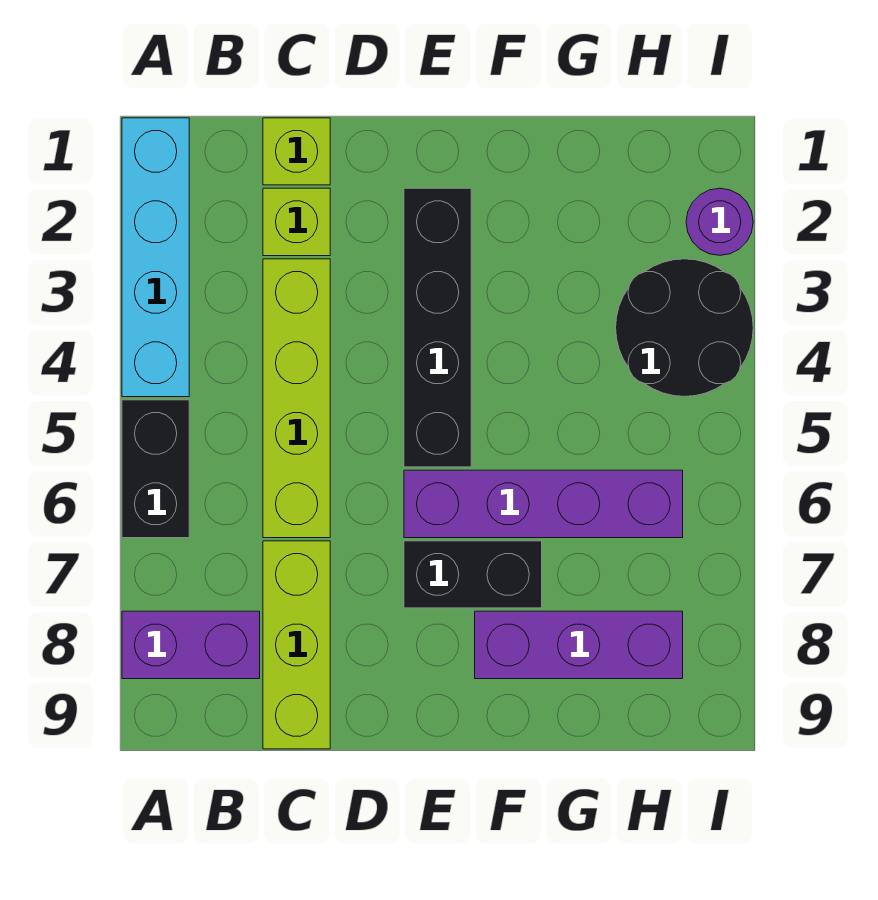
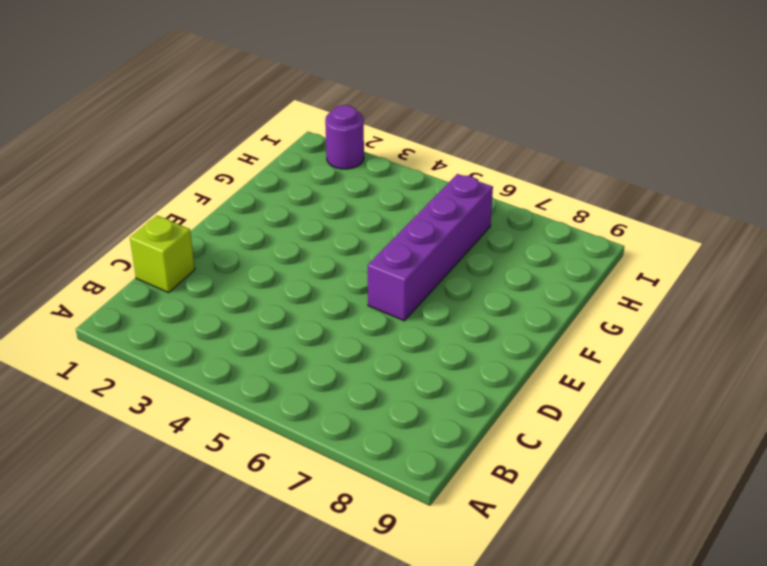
none -> cyan brick A1:A4 level 1
none -> black brick A5:A6 level 1
none -> purple brick A8:B8 level 1

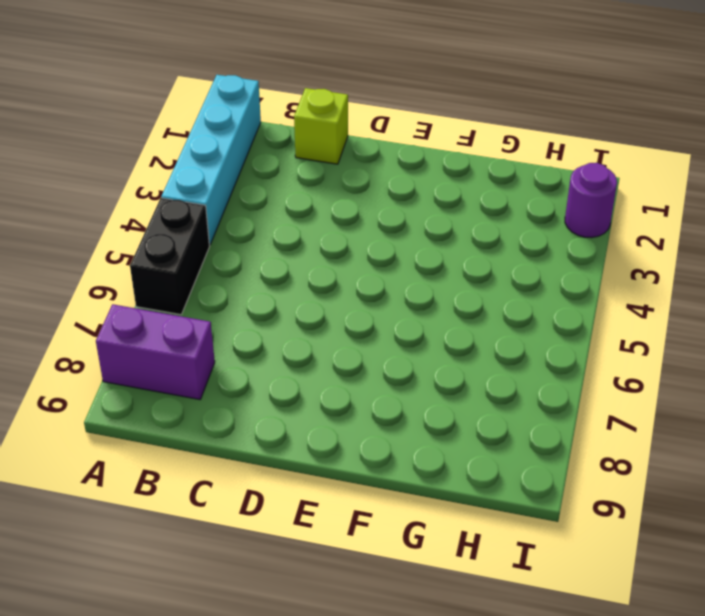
none -> lime brick C2 level 1
none -> lime brick C3:C6 level 1
none -> lime brick C7:C9 level 1

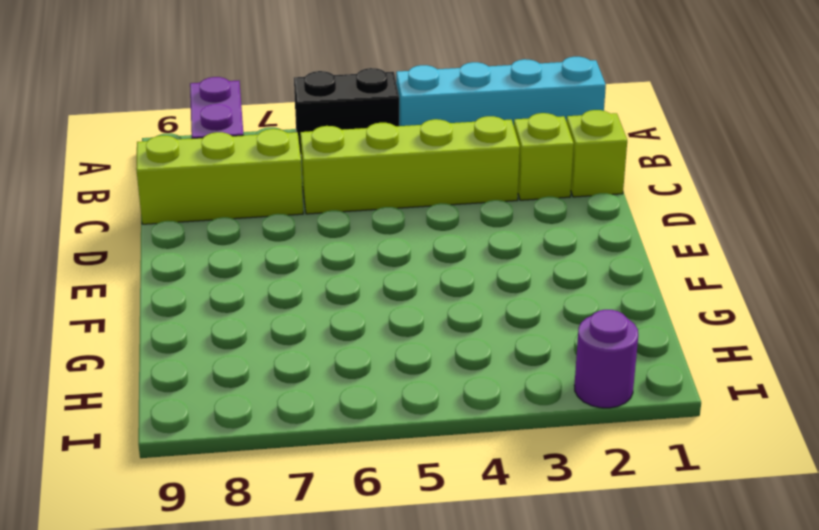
none -> black brick E2:E5 level 1
none -> purple brick E6:H6 level 1
none -> black brick E7:F7 level 1

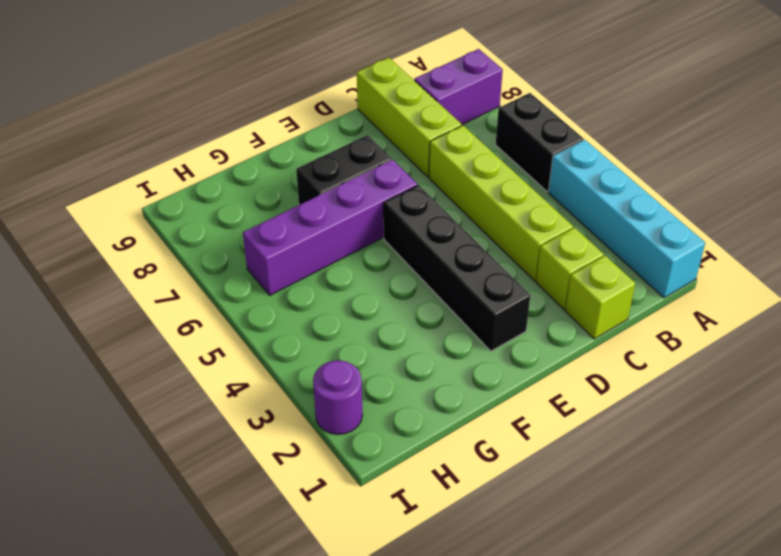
none -> purple brick F8:H8 level 1
none -> black round brick H3:I4 level 1

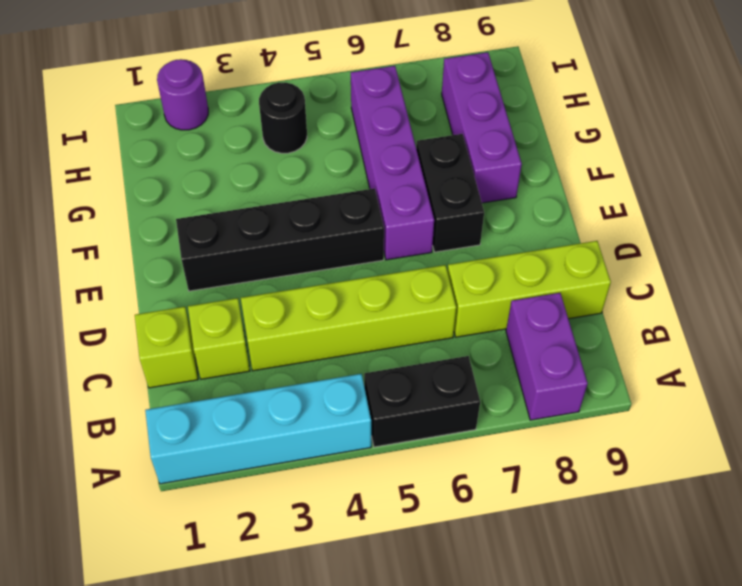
black round brick H4 level 1 -> black round brick H3:I4 level 1

